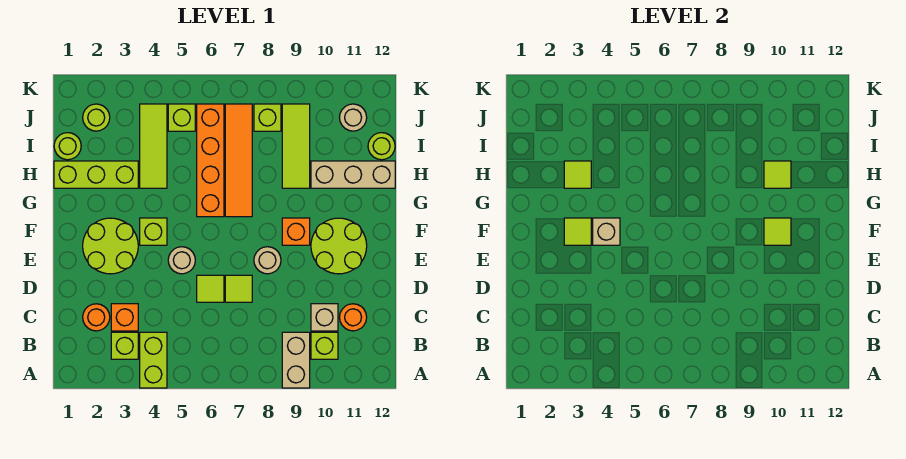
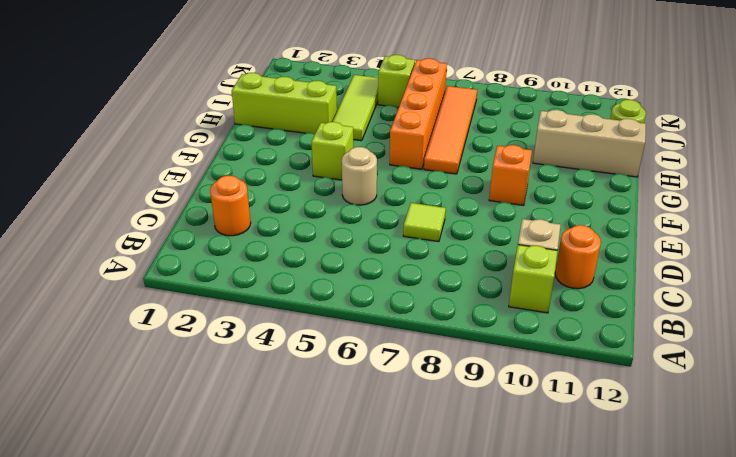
none -> lime brick A4:B4 level 1
none -> tan brick A9:B9 level 1
none -> lime brick B3 level 1
none -> orange brick C3 level 1

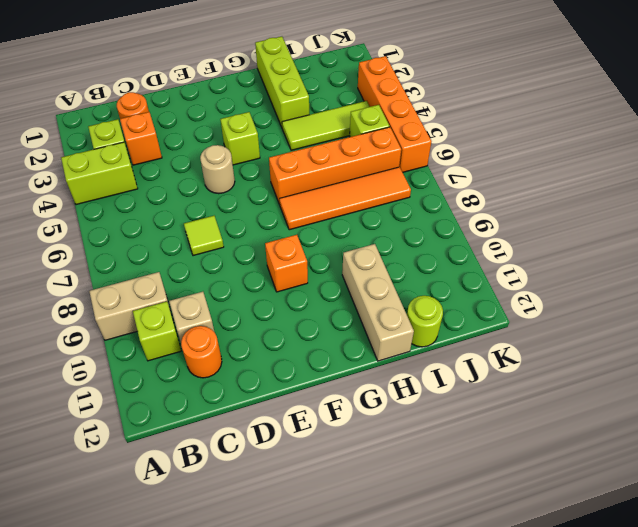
orange brick K3:K6 level 1 -> none
none -> lime tile D6 level 1
none -> lime round brick E2:F3 level 1
none -> tan round brick E8 level 1
none -> lime round brick E10:F11 level 1

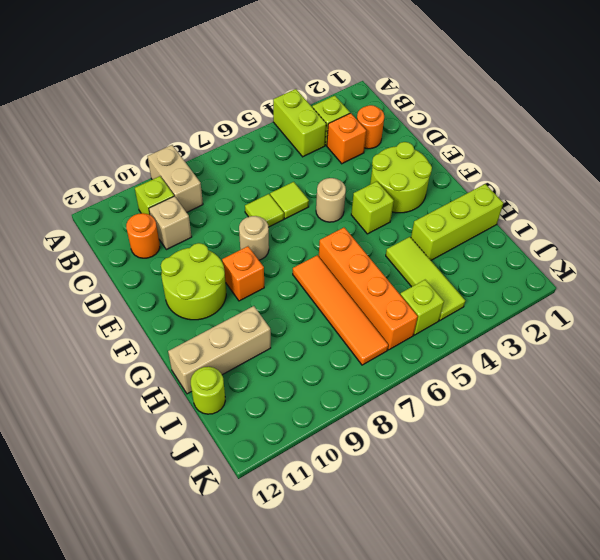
none -> lime tile H9:J9 level 1
none -> lime round brick I1 level 1
none -> lime round brick J2 level 1
none -> lime brick J8 level 1

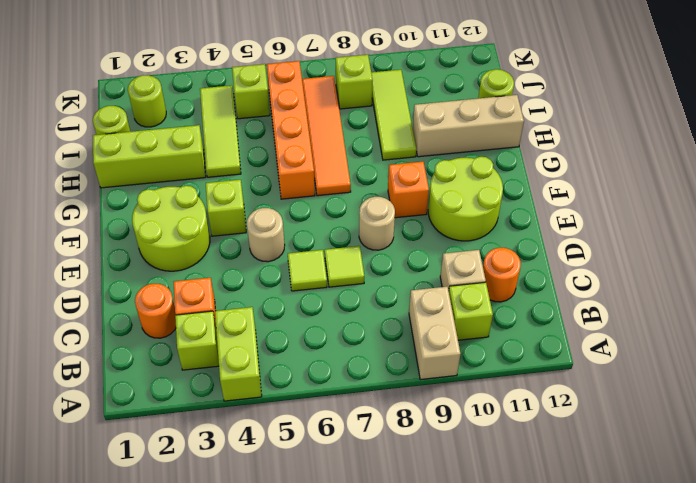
none -> tan round brick J11 level 1
none -> lime tile F3 level 2
none -> tan brick F4 level 2
none -> lime tile F10 level 2

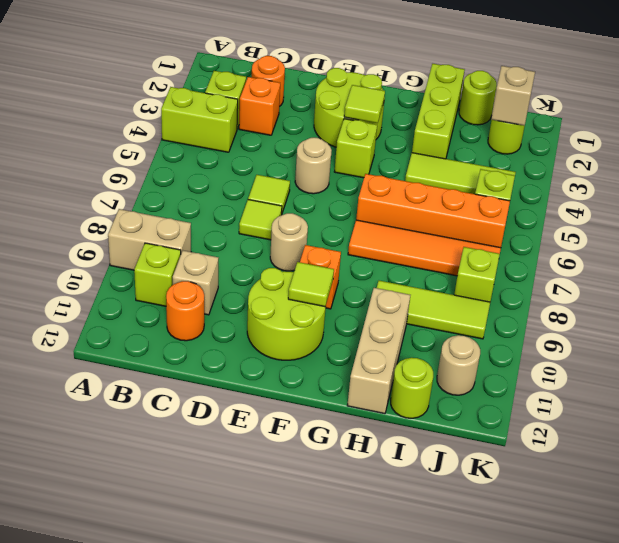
tan brick J2 level 2 -> tan brick F4 level 2
none -> lime tile H3 level 2
none -> lime tile H10 level 2

